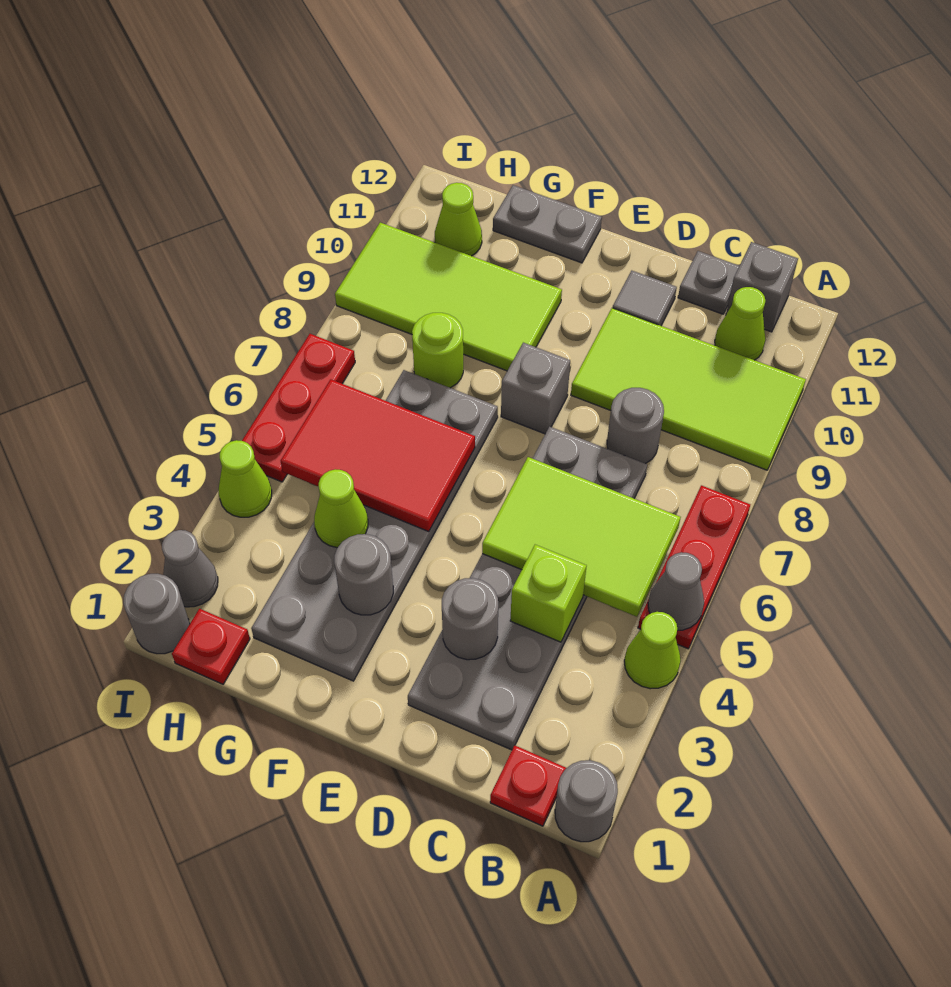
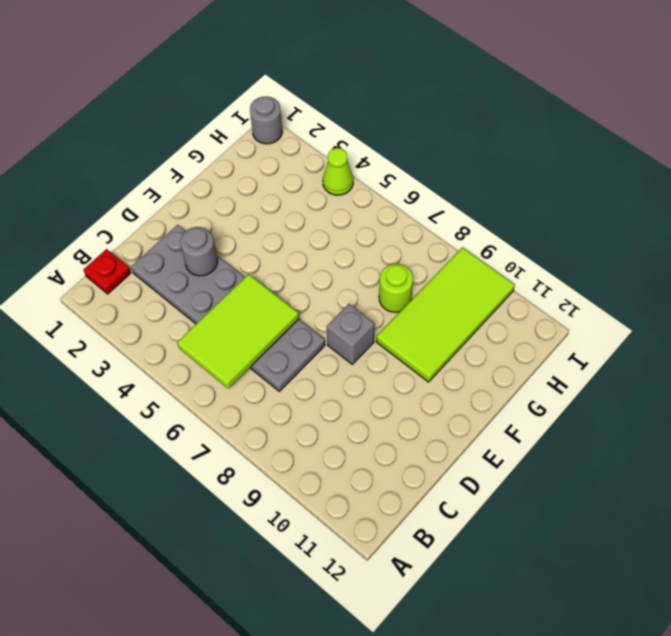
none -> grey round brick A1 level 1
none -> lime cone A4 level 1
none -> red plate A5:A7 level 1

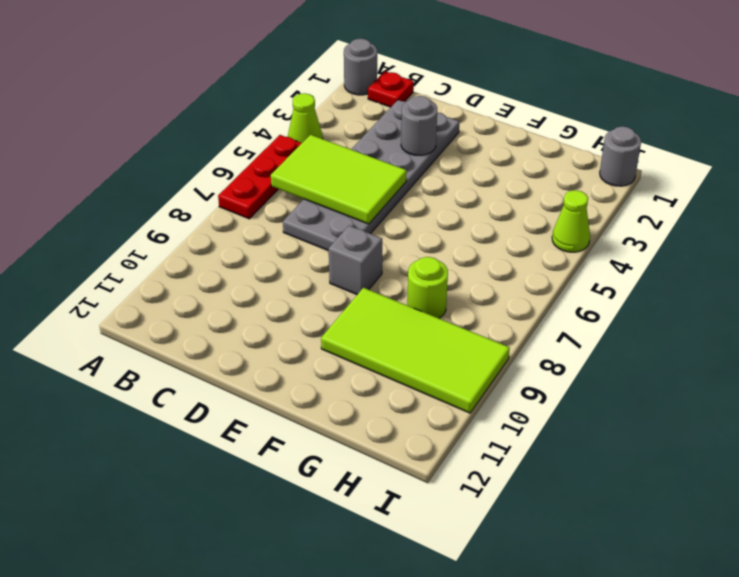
none -> lime tile A9:D10 level 1
none -> lime cone B11 level 1
none -> grey brick B12 level 1

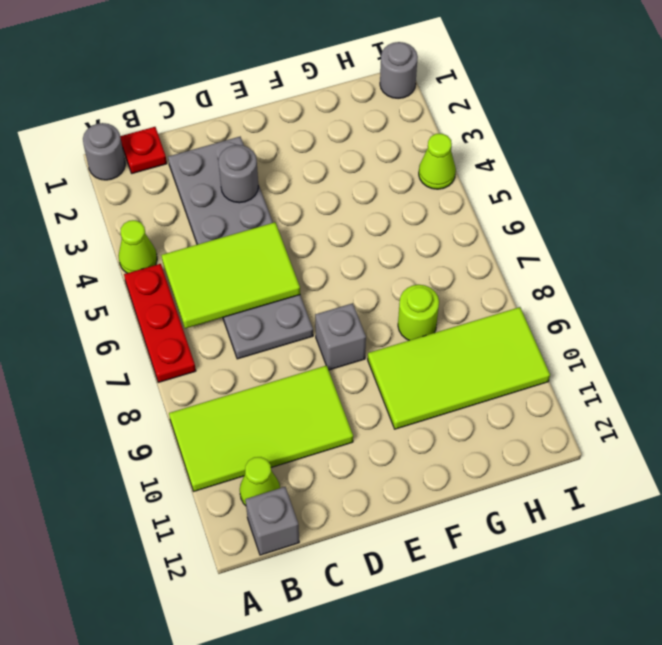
none -> grey round brick C8 level 1
none -> grey plate C12 level 1
none -> grey tile D11 level 1

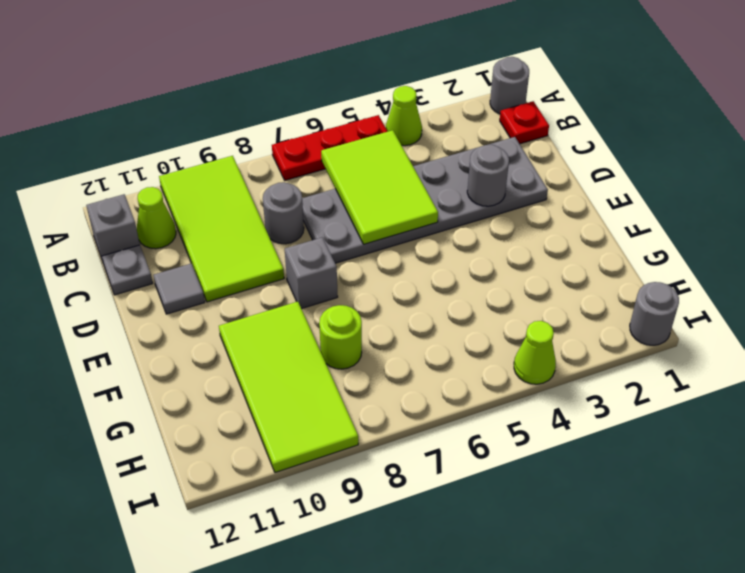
none -> grey plate F2:G7 level 1
none -> grey plate F12:G12 level 1
none -> red plate H1 level 1

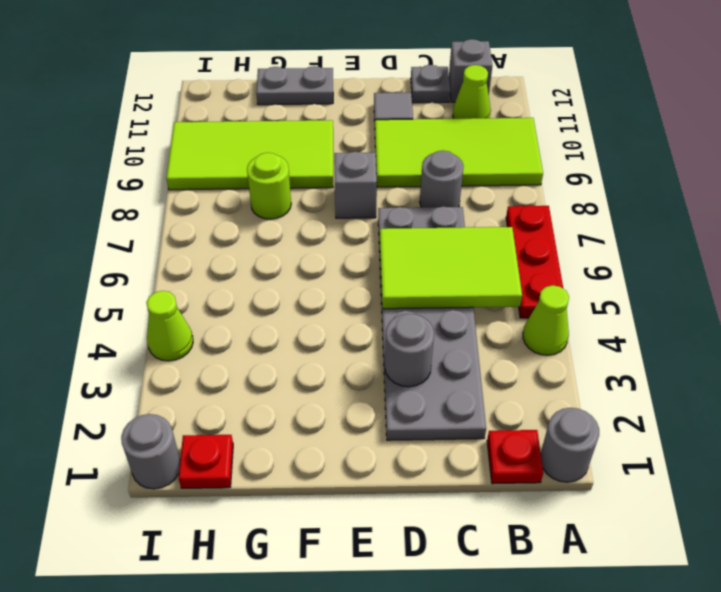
none -> grey plate F2:G7 level 1
none -> lime cone H11 level 1
none -> grey cone I2 level 1

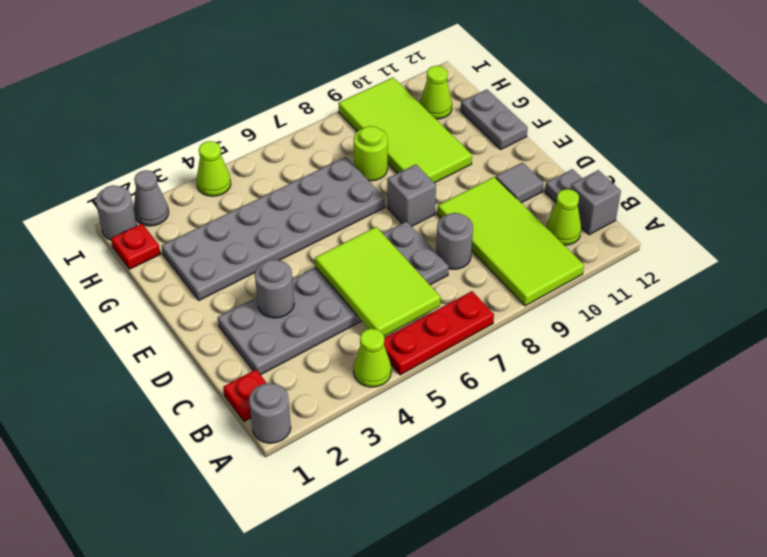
none -> red plate I5:I7 level 1
none -> grey cone A5 level 2
none -> lime brick C4 level 2

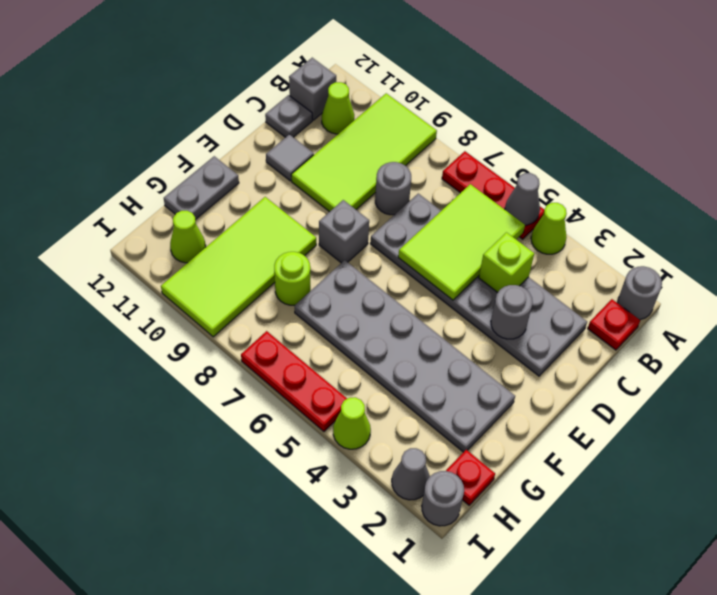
none -> grey round brick F3 level 2
none -> red tile F5:H6 level 2
none -> lime cone G4 level 2

